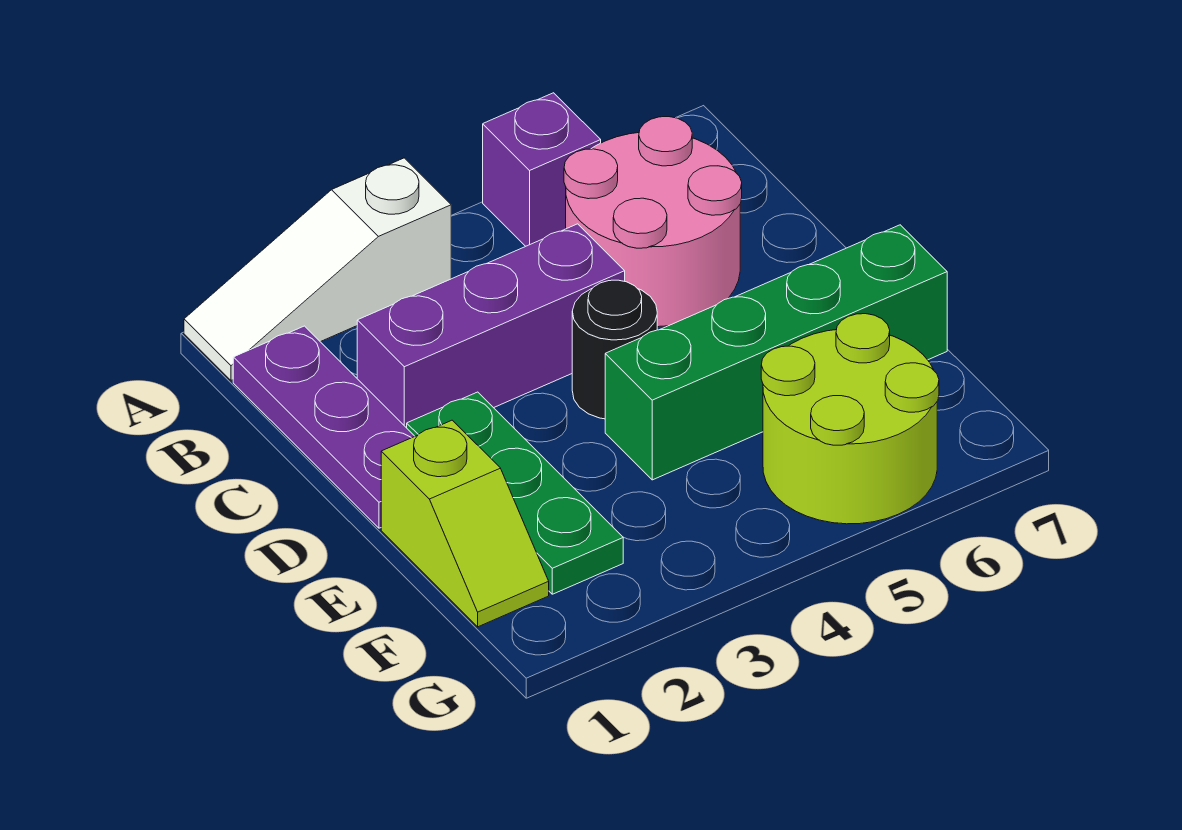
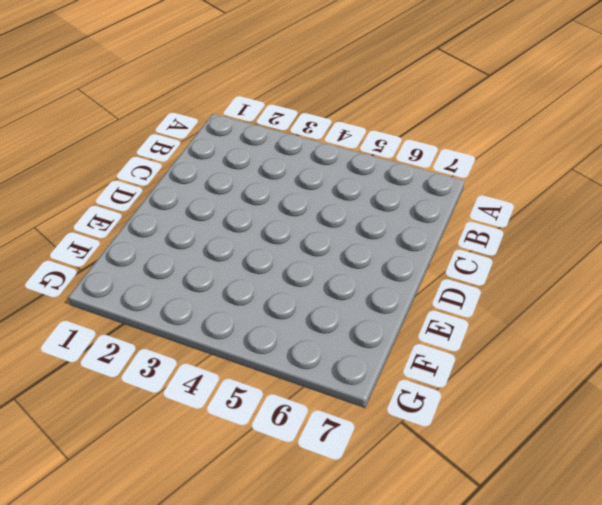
none -> white slope A1:A3 level 1 top 3
none -> purple brick A5 level 1

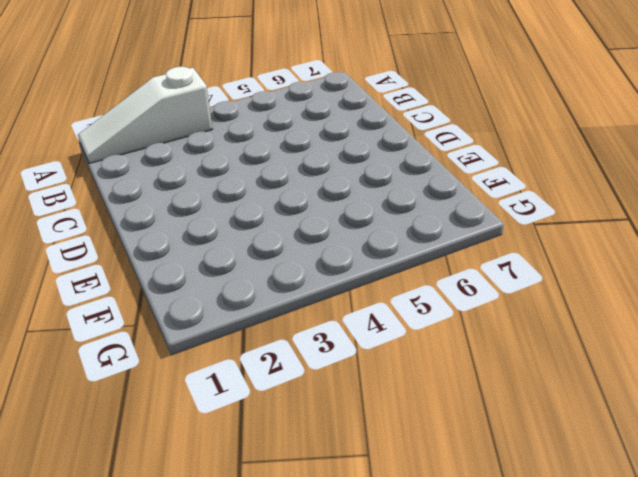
none -> purple brick A5 level 1
none -> purple plate B1:D1 level 1

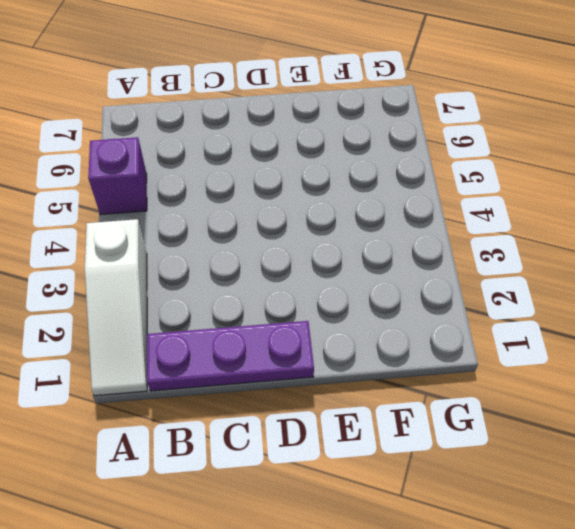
none -> pink round brick B5:C6 level 1
none -> purple brick C2:C4 level 1

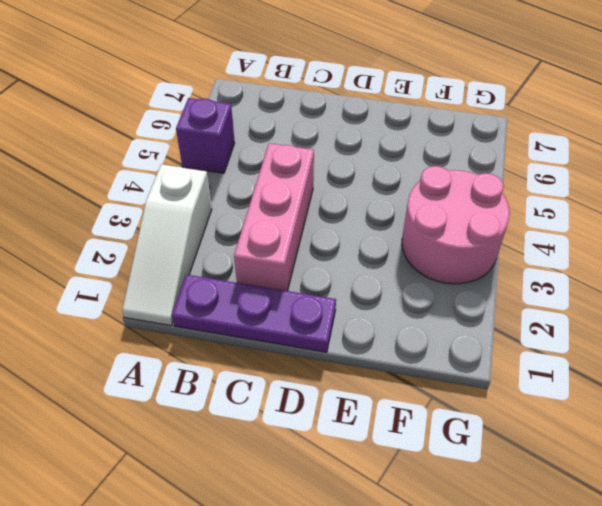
pink brick C2:C4 level 1 -> purple brick C2:C4 level 1
pink round brick F3:G4 level 1 -> pink round brick B5:C6 level 1
none -> green plate D2:F2 level 1
none -> black round brick D4 level 1

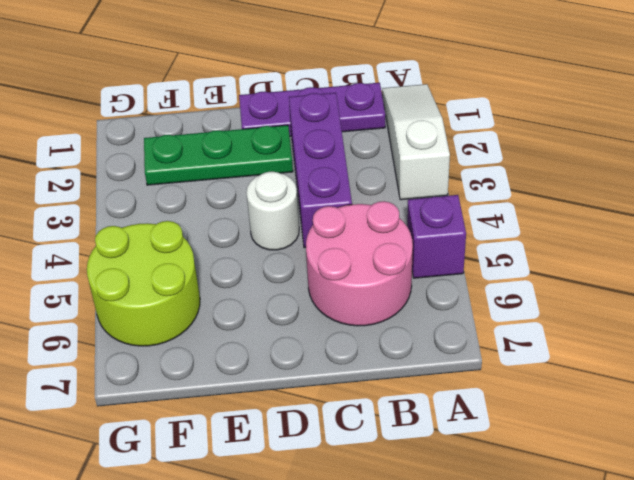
white round brick D4 level 1 -> black round brick D4 level 1
none -> lime slope E1:F1 level 1 top E
none -> green brick E4:E7 level 1

